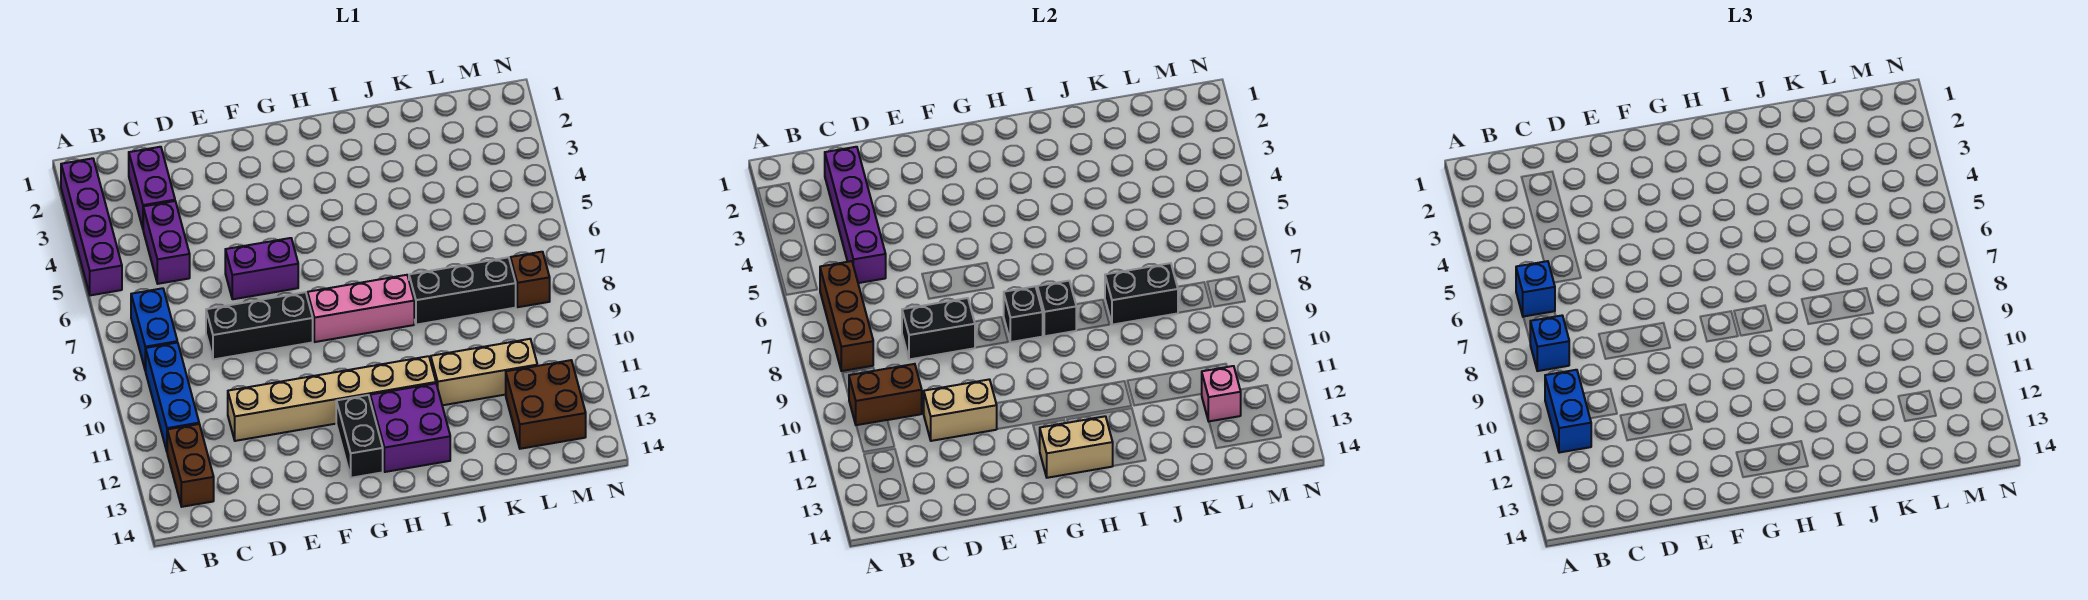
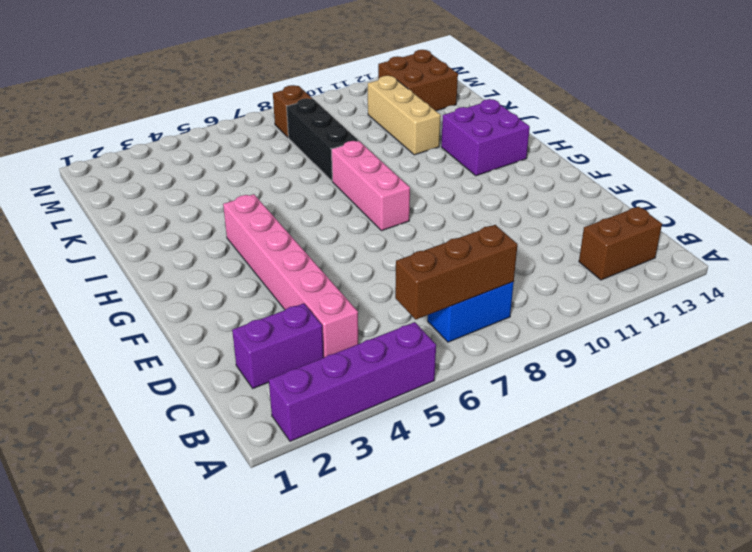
pink brick C4:H4 level 1 -> purple brick C4:C5 level 1
none -> blue brick B9:B11 level 1
none -> black brick D8:F8 level 1
none -> tan brick D11:I11 level 1

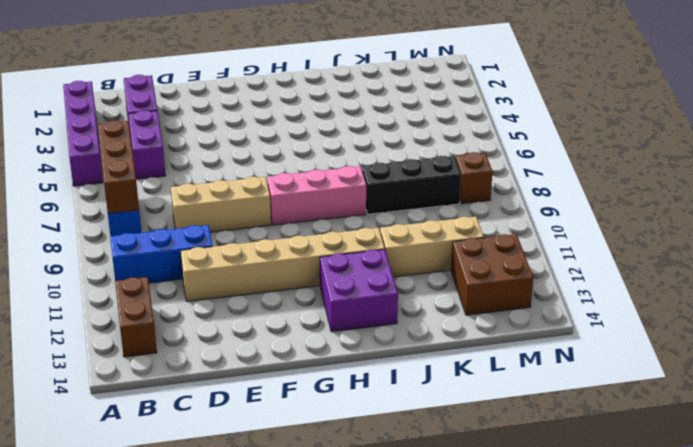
blue brick B10:D10 level 1 -> blue brick B9:B11 level 1
tan brick D8:F8 level 1 -> black brick D8:F8 level 1
none -> purple brick E6:F6 level 1
none -> black brick G12:G13 level 1
none -> brown brick B10:C10 level 2

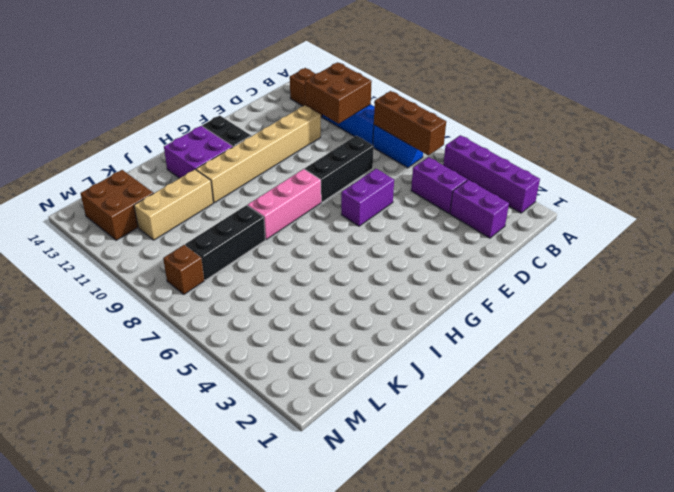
brown brick B10:C11 level 2 -> brown brick B10:C10 level 2
none -> purple brick C2:C5 level 2
none -> black brick D8:E8 level 2
none -> tan brick D11:E11 level 2

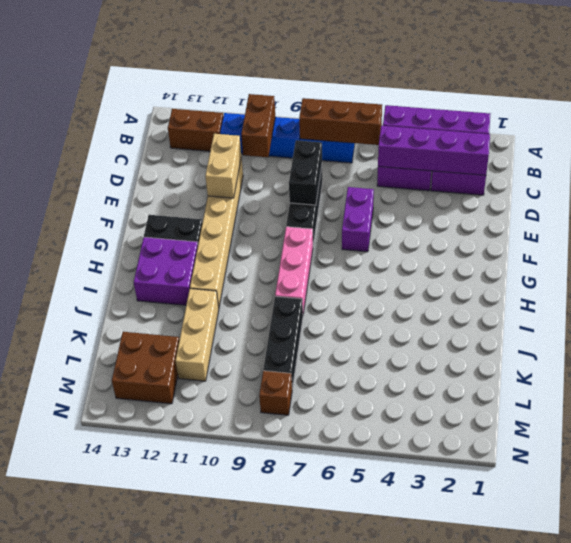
none -> black brick G8 level 2
none -> tan brick G13:H13 level 2
none -> black brick H8 level 2

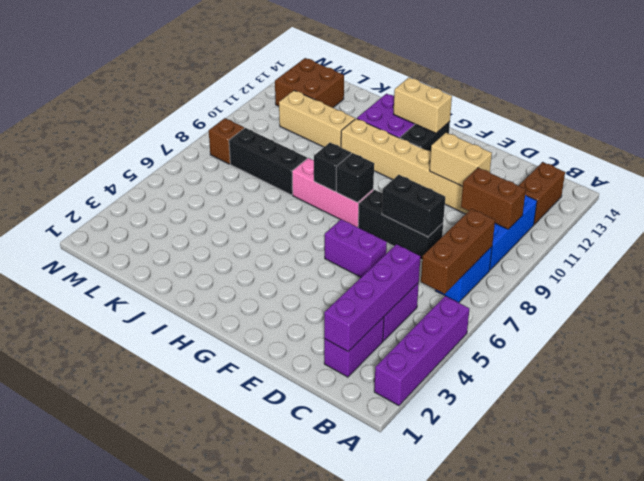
none -> black brick J8:K8 level 2
none -> pink brick L12 level 2
none -> blue brick B6 level 3

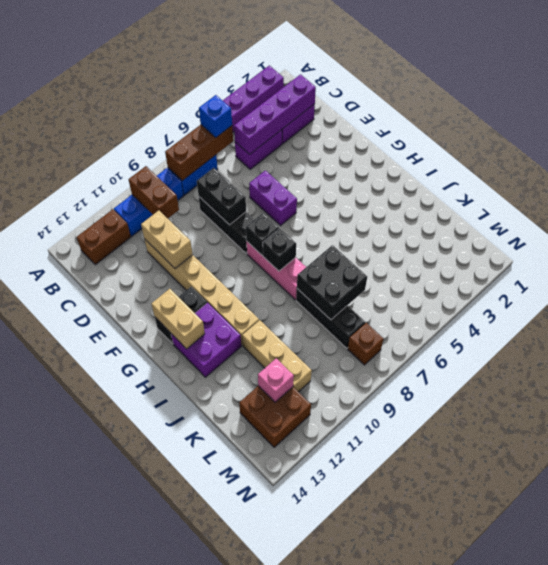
black brick J7:K8 level 2 -> black brick J8:K8 level 2
none -> blue brick B8 level 3
none -> blue brick B10:B11 level 3

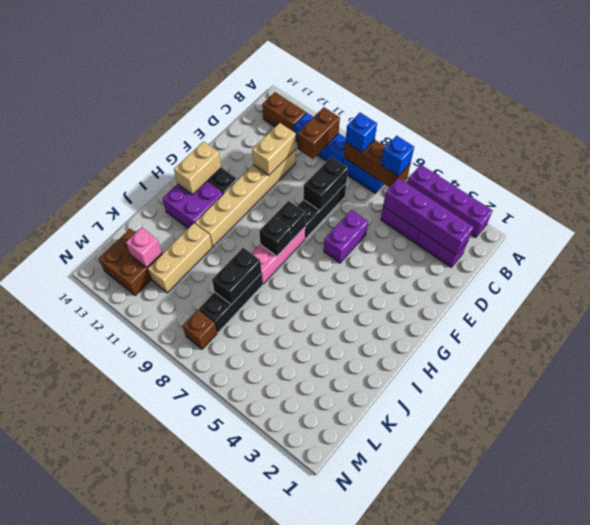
none -> blue brick B10:B11 level 3

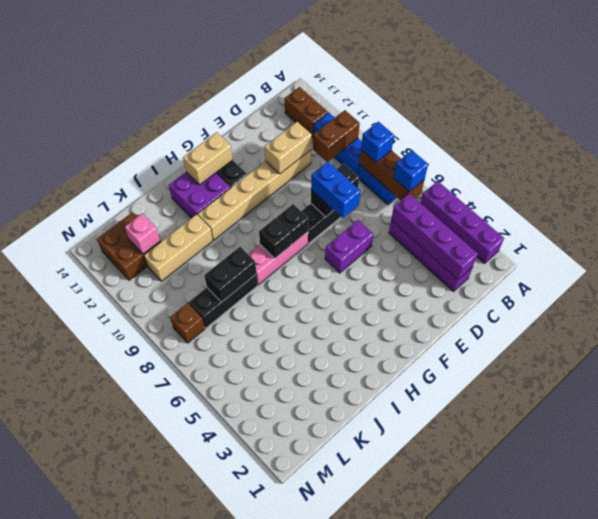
blue brick E7:E8 level 3 -> blue brick B10:B11 level 3

